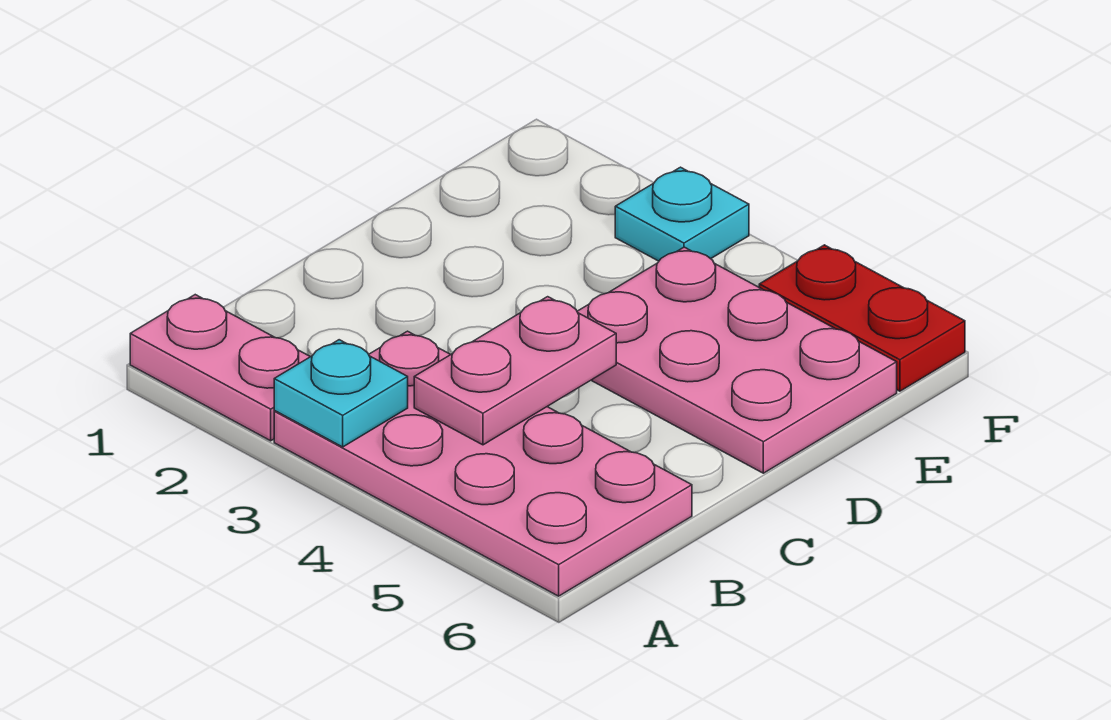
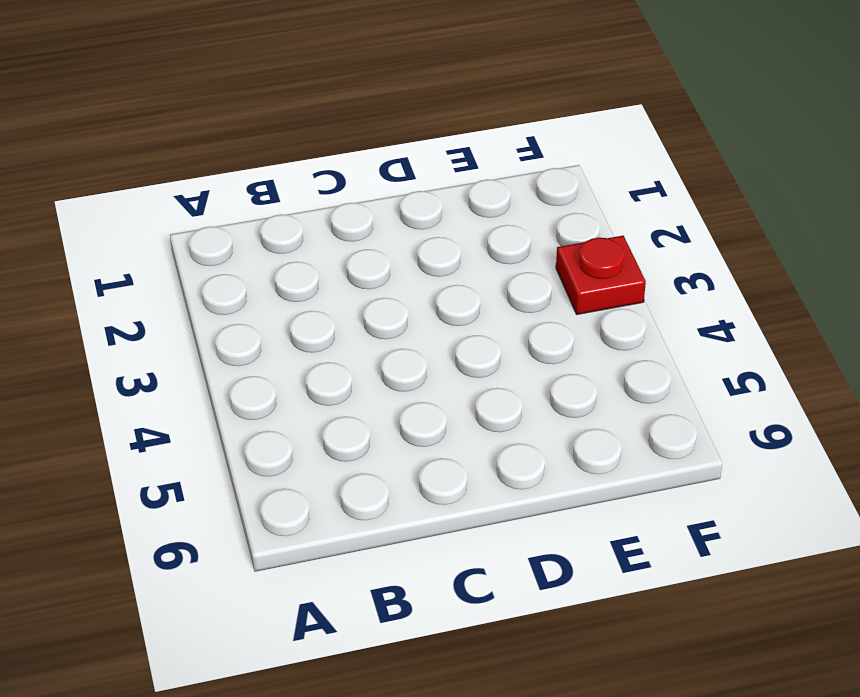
red plate F3 level 1 -> cyan plate F3 level 1
none -> pink plate A1:A2 level 1
none -> pink plate A3:B6 level 1

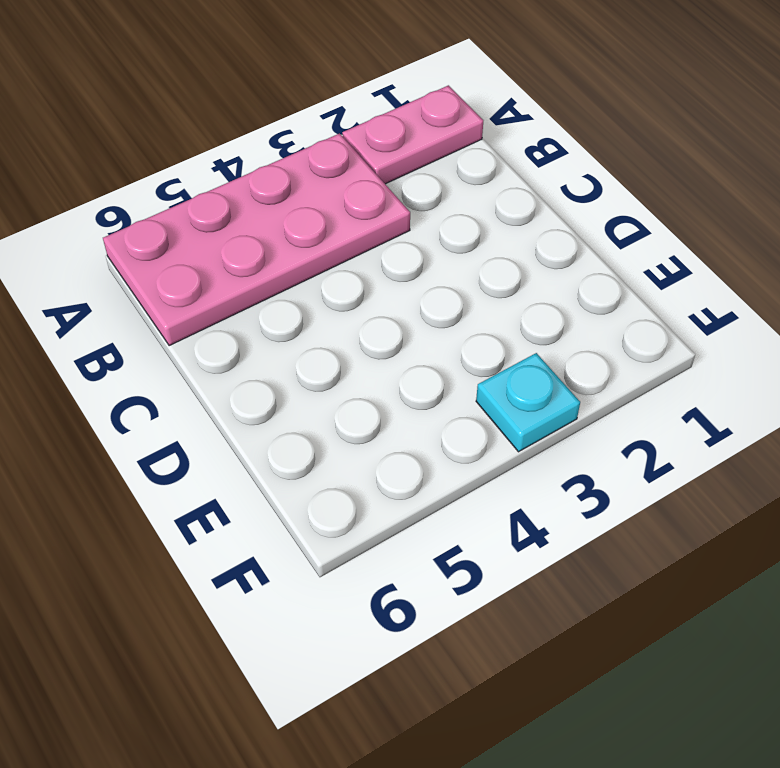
none -> pink plate D4:E6 level 1
none -> red plate F5:F6 level 1

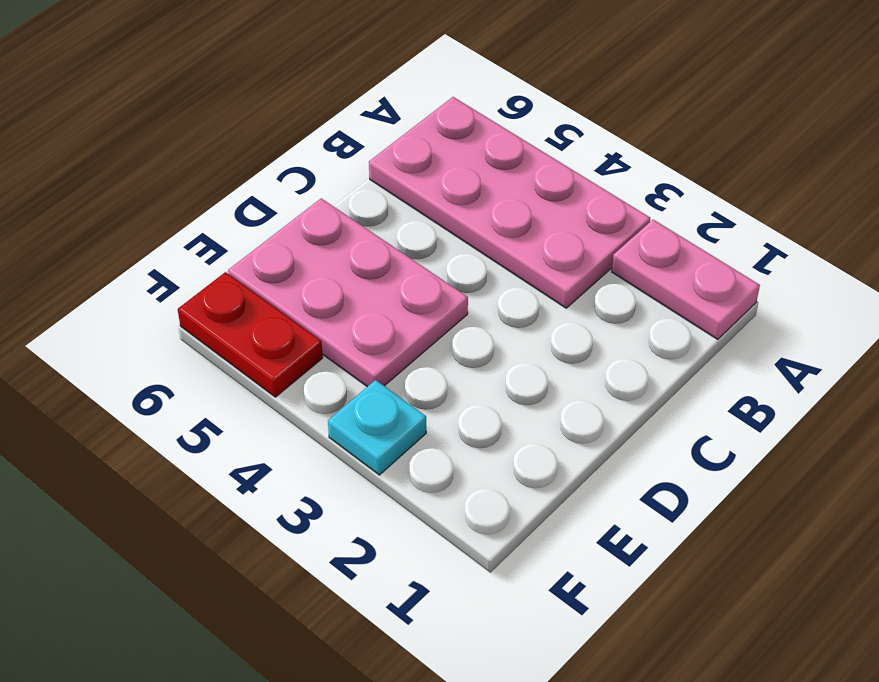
none -> cyan plate A3 level 2
none -> pink plate B4:C4 level 2

